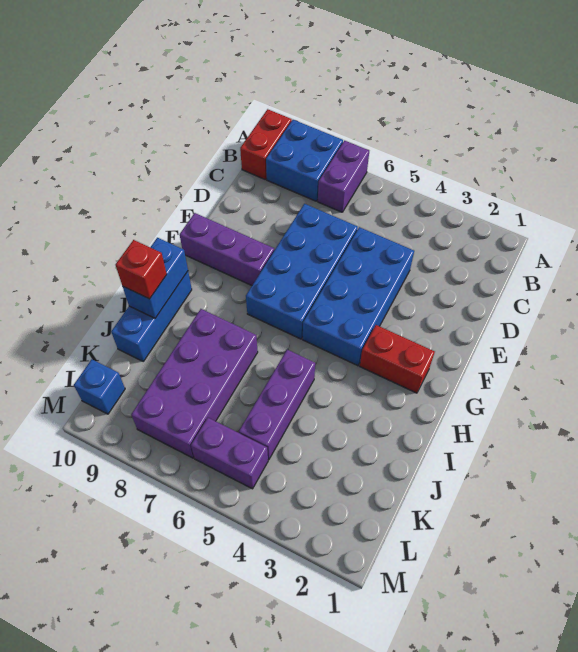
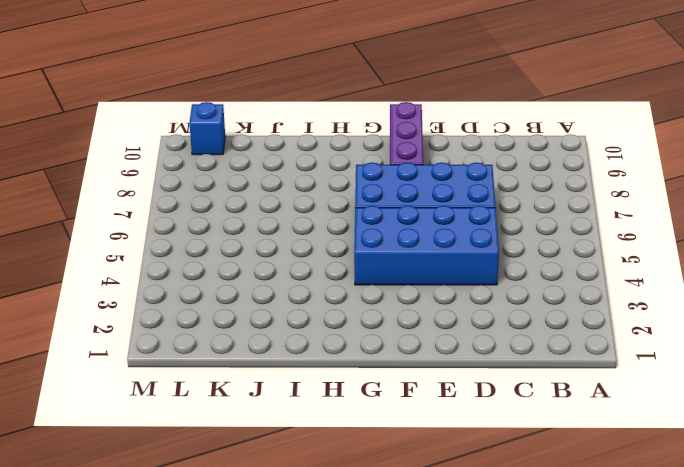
none -> purple brick A7:B7 level 1
none -> blue brick A8:B9 level 1
none -> red brick A10:B10 level 1

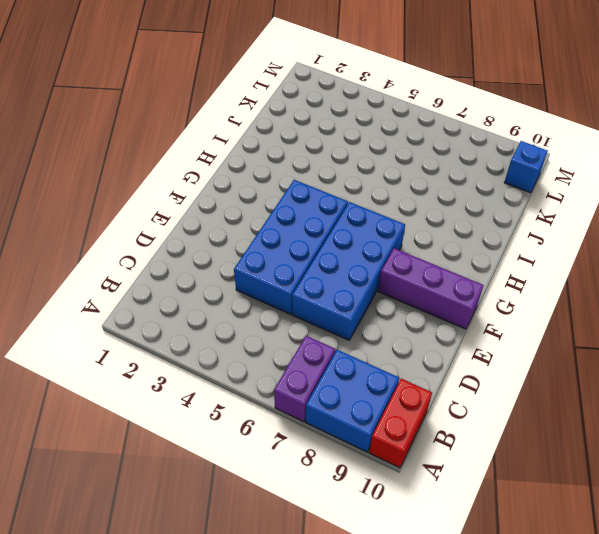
none -> red brick G2:G3 level 1
none -> blue brick H10:J10 level 1
none -> purple brick I5:K5 level 1

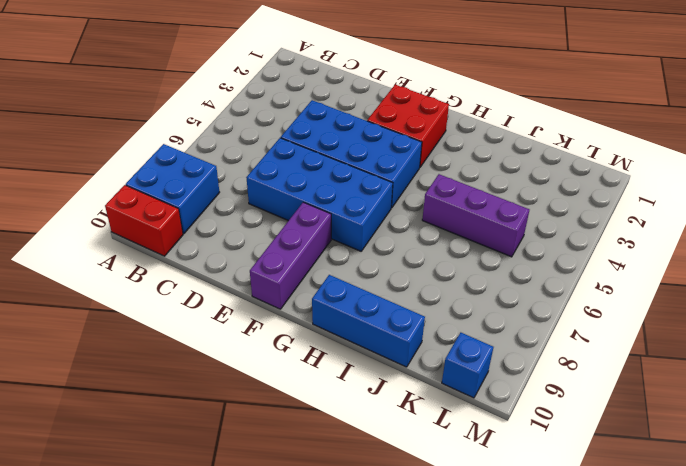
red brick F2:G3 level 1 -> red brick G2:G3 level 1
none -> purple brick A7:B7 level 1
none -> purple brick I7:L8 level 1
none -> purple brick L5:L6 level 1

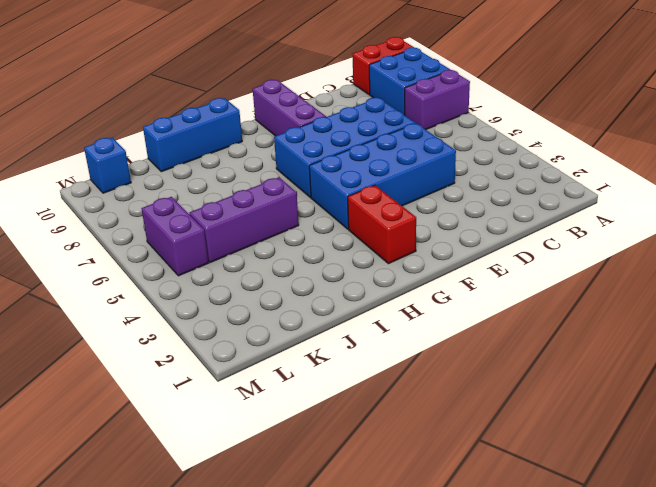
none -> purple brick I7:L8 level 1
none -> blue brick H10:I10 level 2
none -> red brick I10 level 3

